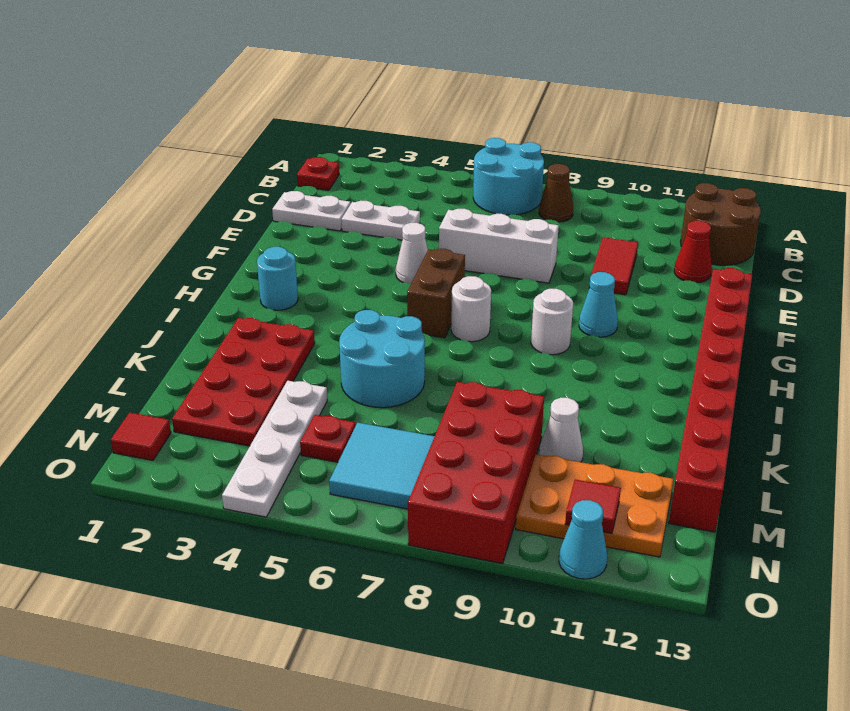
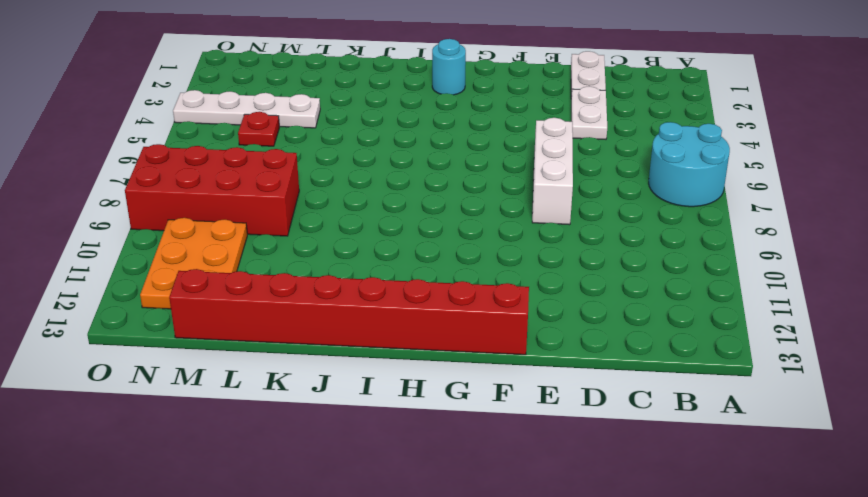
none -> red plate B1 level 1
none -> brown cone B8 level 1
none -> brown round brick B12:C13 level 1

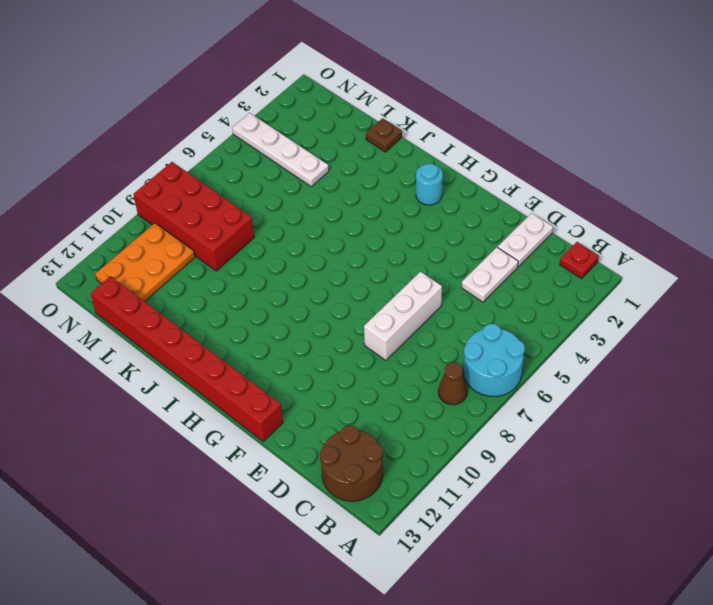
brown plate K1 level 1 -> none
none -> red tile D10:E10 level 1
none -> red cone D12 level 1
none -> white cone F5 level 1

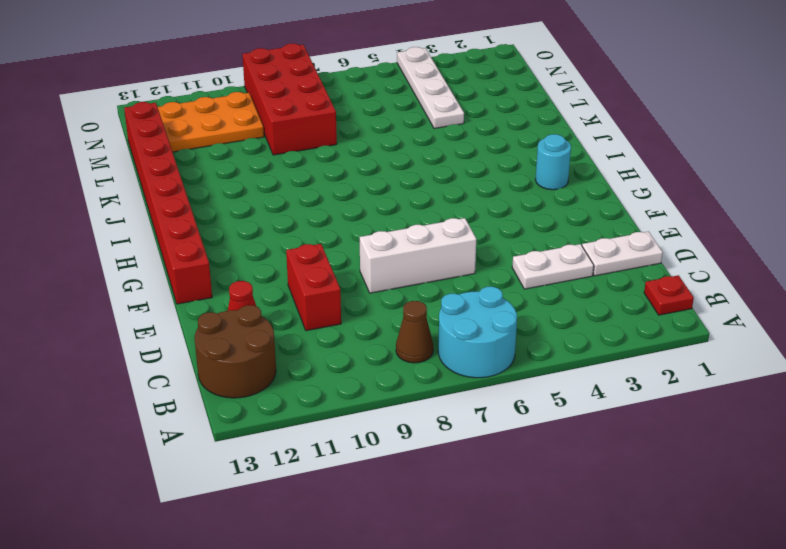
red brick D10:E10 level 1 -> red tile D10:E10 level 1
none -> white cone F5 level 1
none -> brown brick G6:H6 level 1
none -> cyan cone G10 level 1

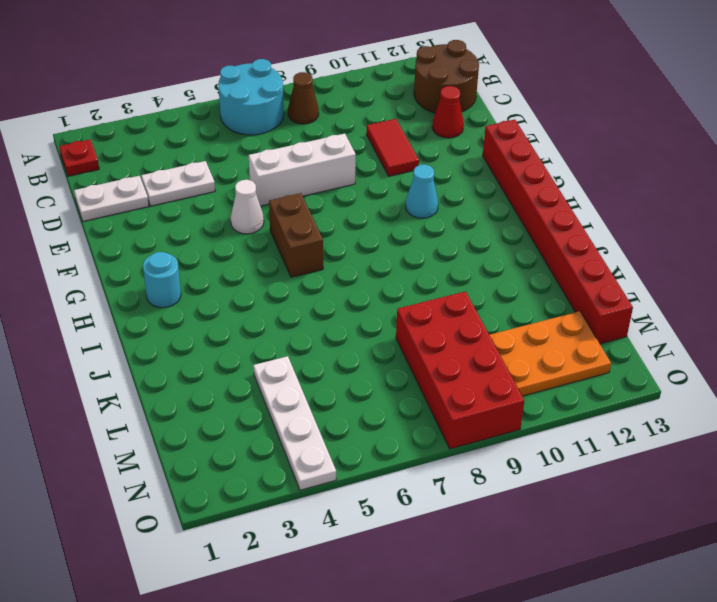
none -> white round brick H7 level 1
none -> white round brick H9 level 1
none -> red plate J2:M3 level 1

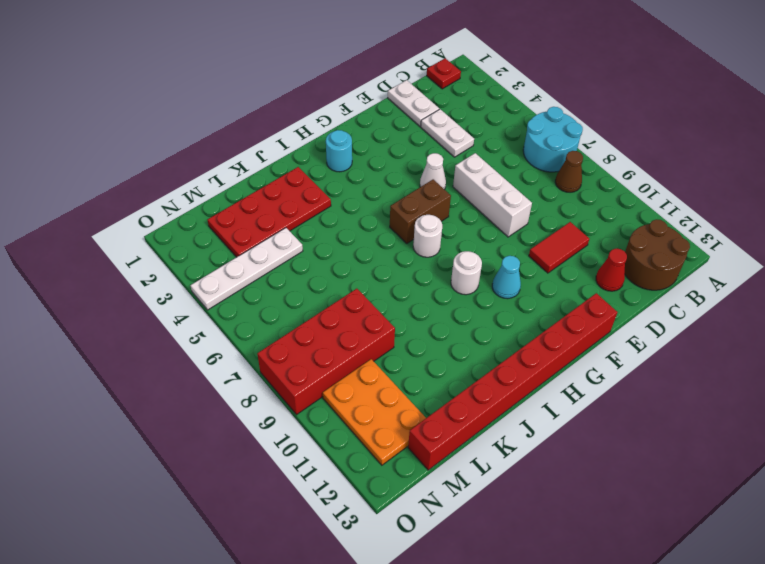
none -> cyan round brick J5:K6 level 1
none -> white cone L10 level 1
none -> red plate M5 level 1

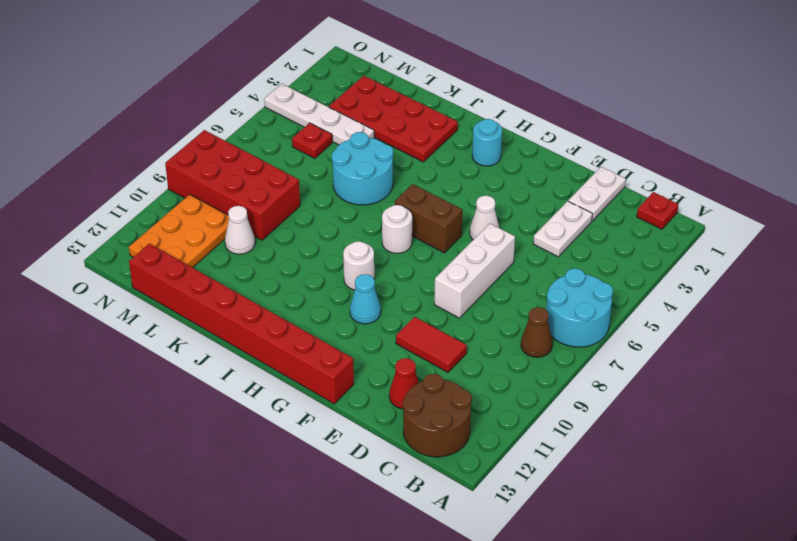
none -> cyan tile M6:N7 level 1
none -> red tile N1 level 1
none -> cyan cone O11 level 1

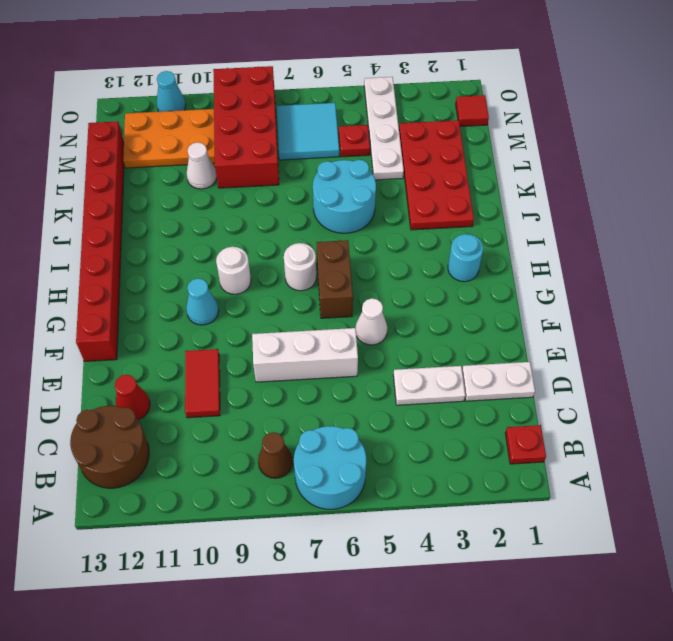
none -> red tile N11 level 2

